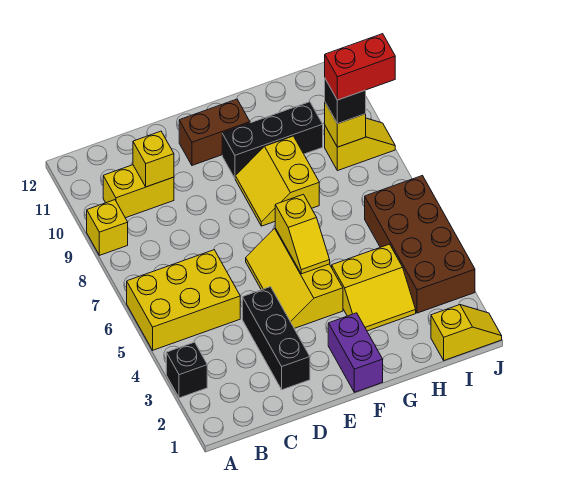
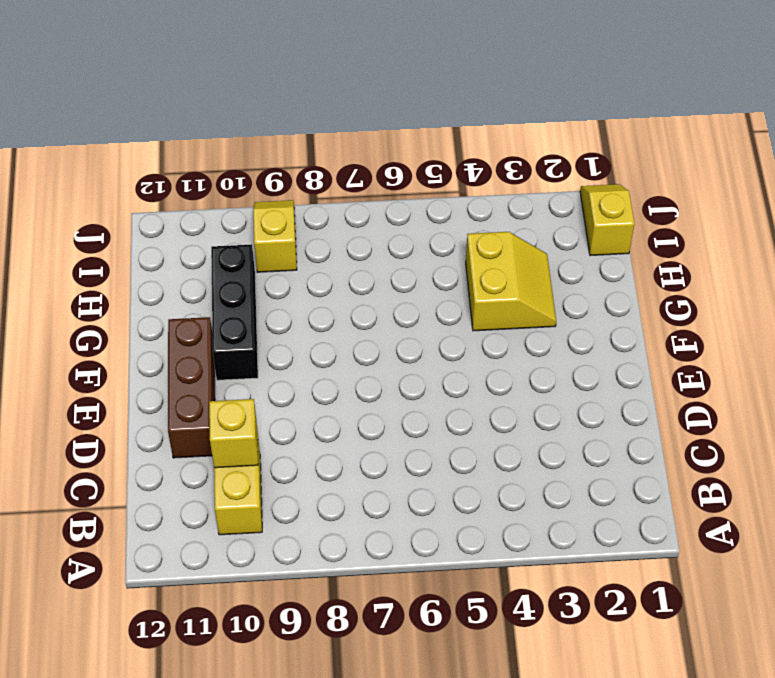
brown brick D11:F11 level 1 -> brown brick E11:F11 level 1
none -> black brick A3 level 1
none -> yellow brick A5:C6 level 1
none -> yellow brick A9 level 1

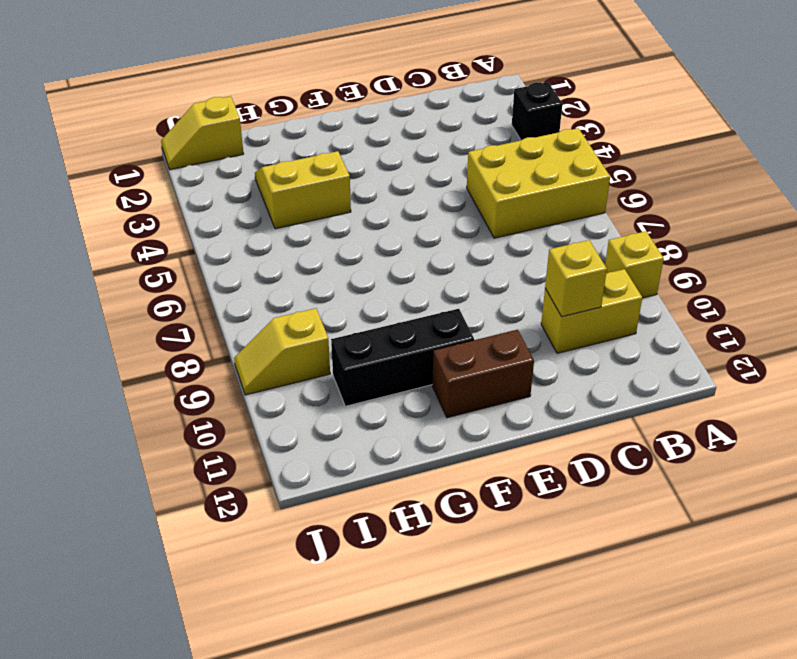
none -> black brick D2:D4 level 1
none -> yellow slope E4:F6 level 1 top F
none -> purple brick F1:F2 level 1

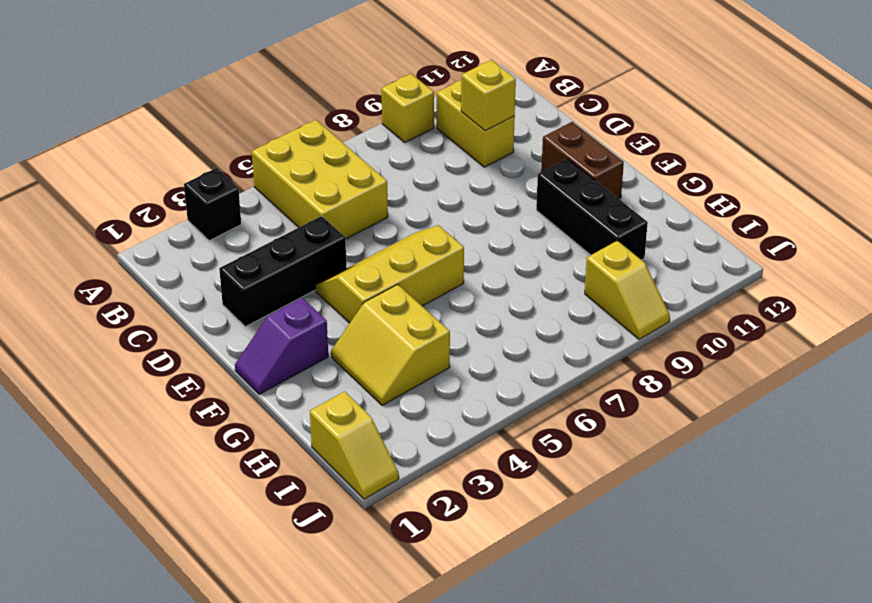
purple slope F1:F2 level 1 top 2 -> purple brick F1:F2 level 1
none -> yellow slope F8:G9 level 1 top G
none -> brown brick I3:J6 level 1
none -> yellow slope F5:F6 level 2 top 6

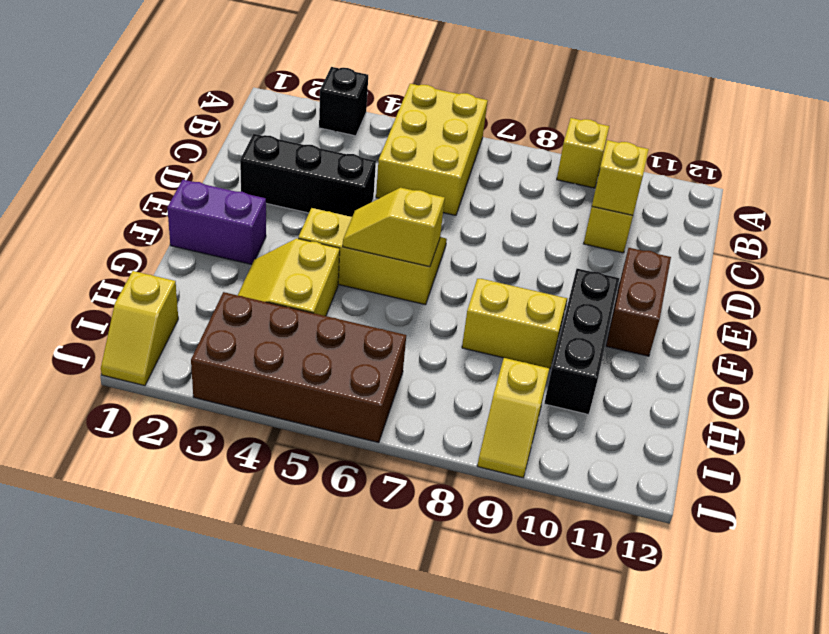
none -> yellow brick I9 level 2
none -> black brick I9 level 3
none -> red brick I9:J9 level 4

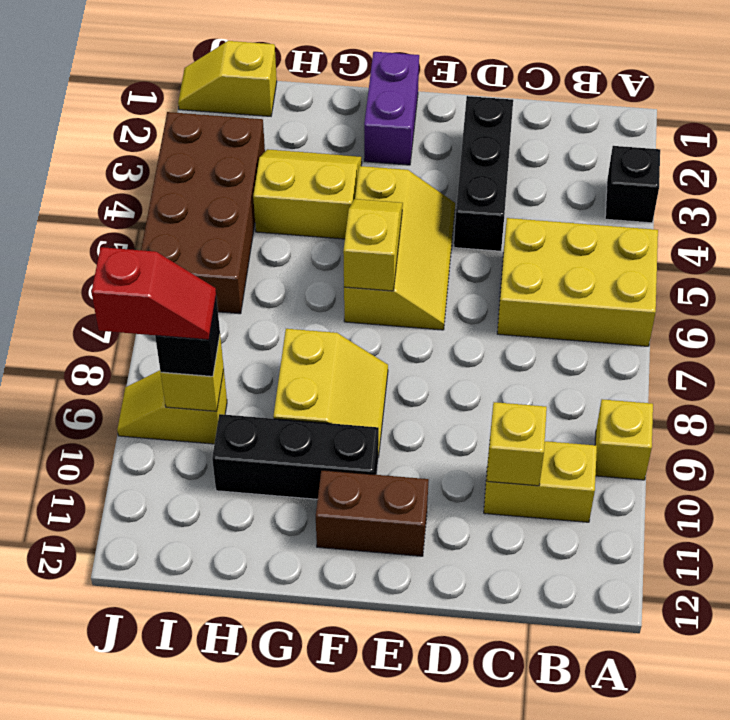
red slope I9:J9 level 4 top J -> red brick I9:J9 level 4

